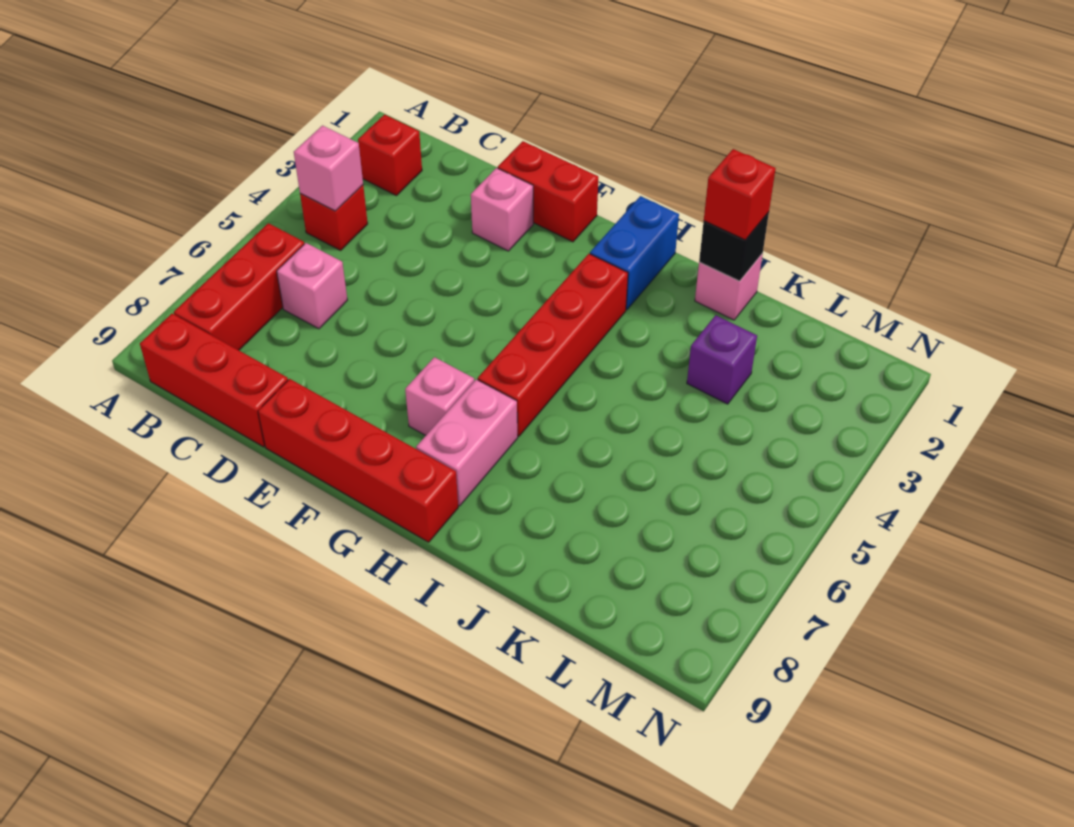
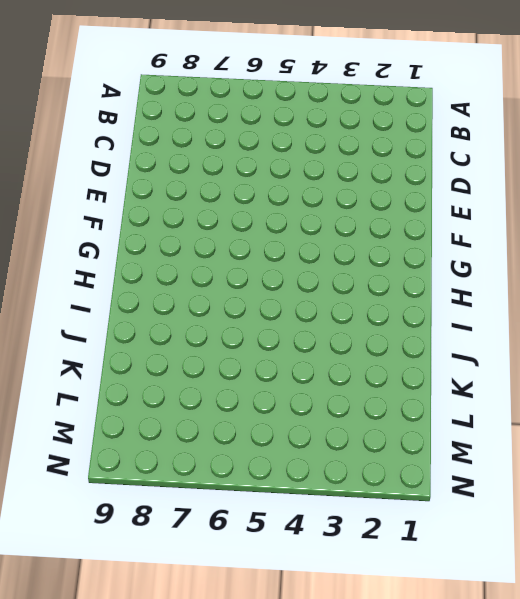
none -> red brick B2 level 1
none -> red brick B4 level 1
none -> red brick B6:B8 level 1

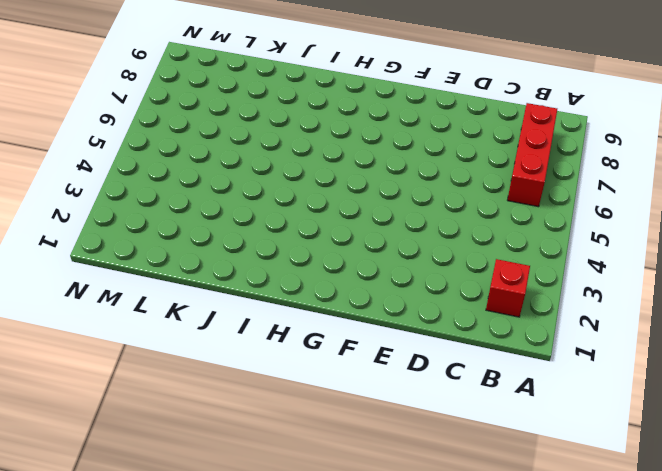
none -> red brick B4 level 1
none -> red brick B9:D9 level 1
none -> pink brick C6 level 1

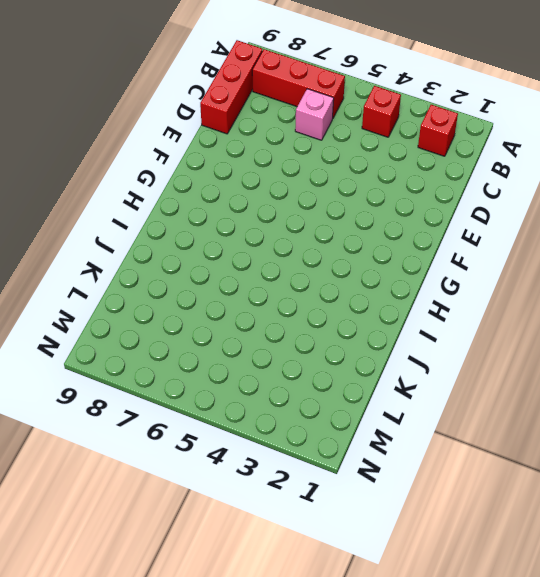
none -> red brick E1:F1 level 1
none -> pink brick E2 level 1
none -> red brick E9:H9 level 1

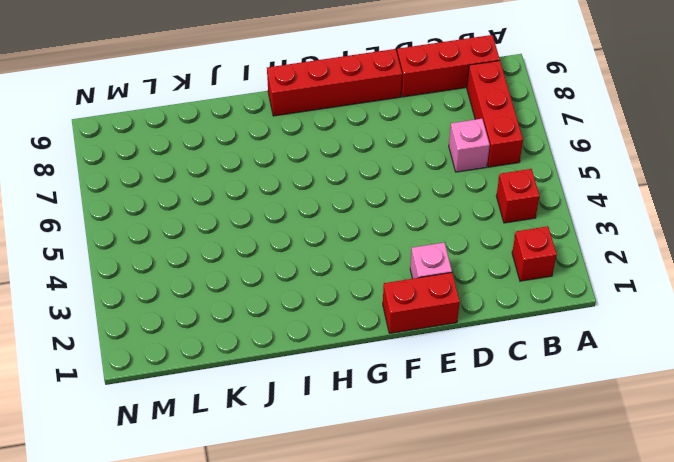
none -> pink brick G7 level 1
none -> blue brick H1:H2 level 1
none -> red brick H3:H6 level 1

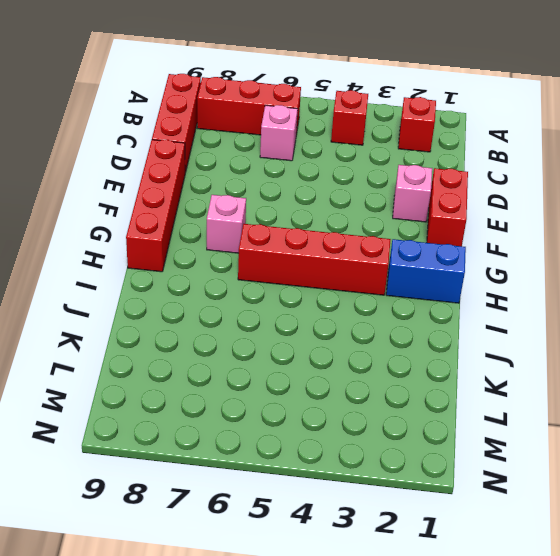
none -> pink brick H7:H8 level 1
none -> pink brick J1 level 1
none -> purple brick K3 level 1

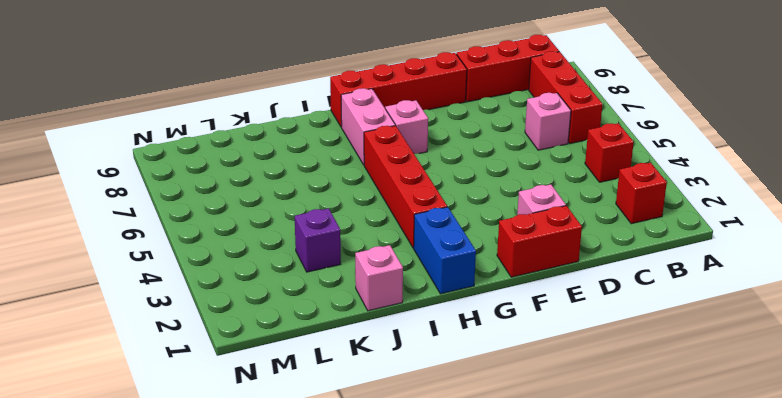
none -> pink brick B4 level 2
none -> black brick J1 level 2
none -> red brick J1 level 3

